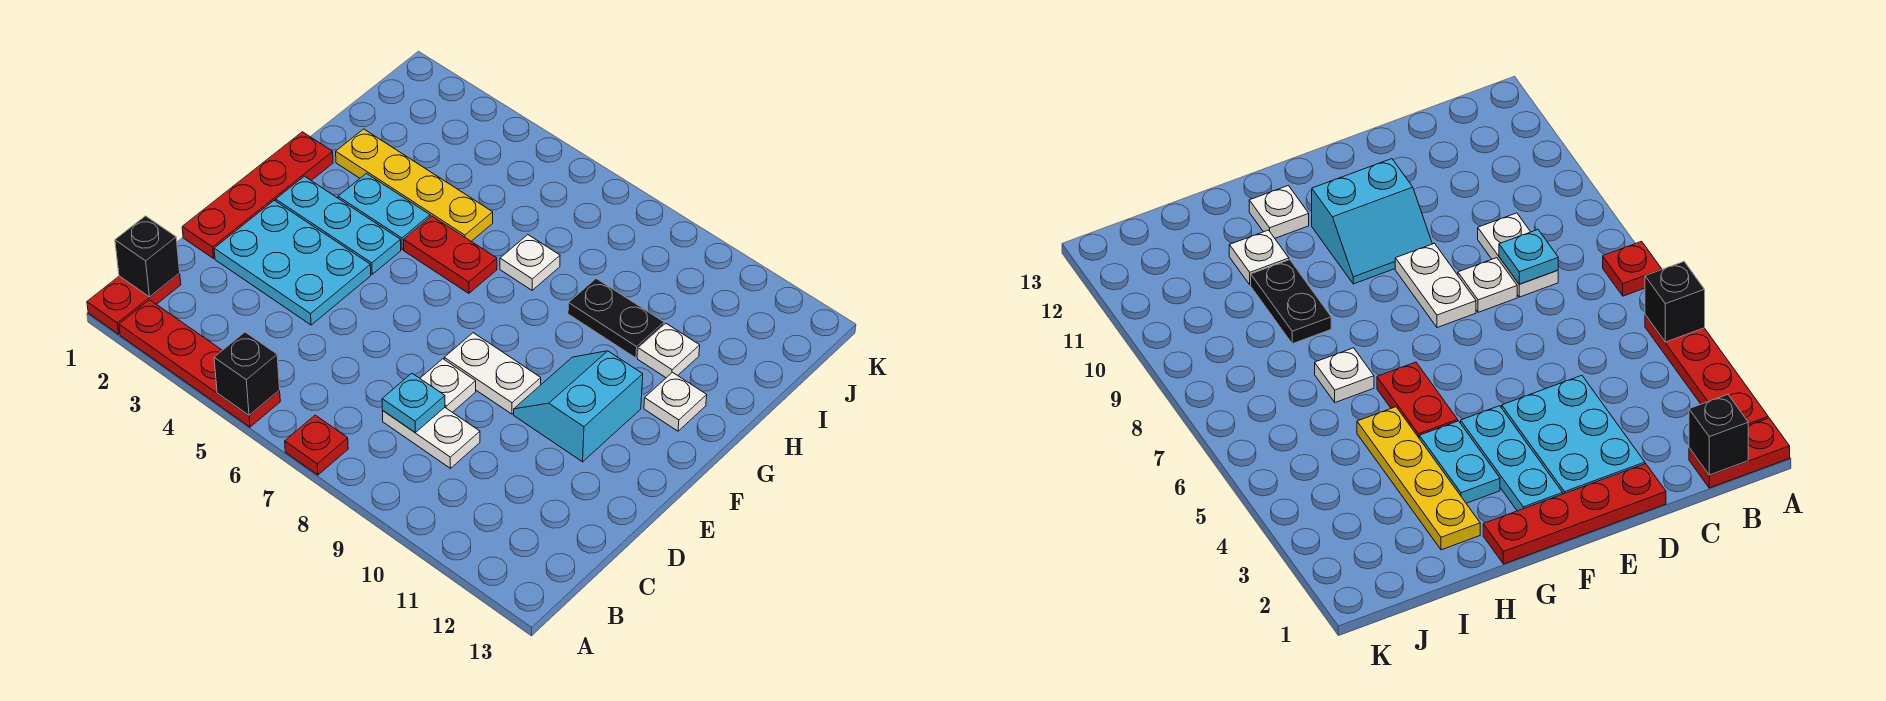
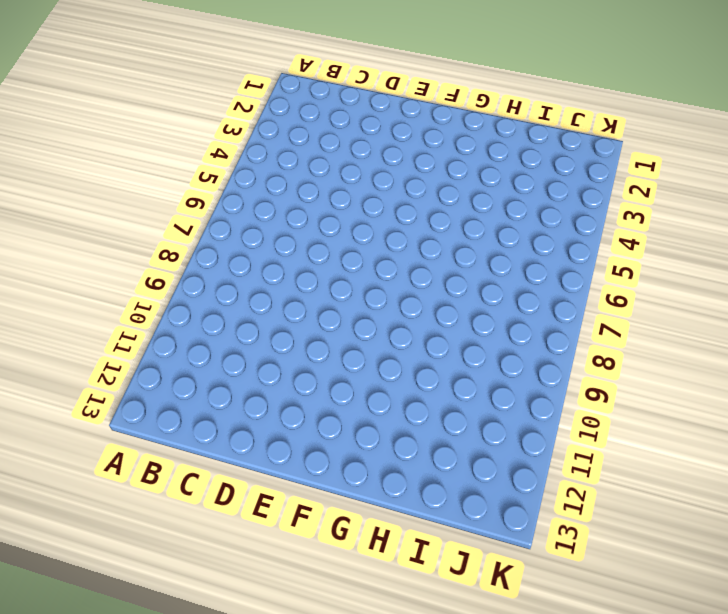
none -> red plate A1:B1 level 1
none -> red plate A2:A5 level 1
none -> red plate A7 level 1

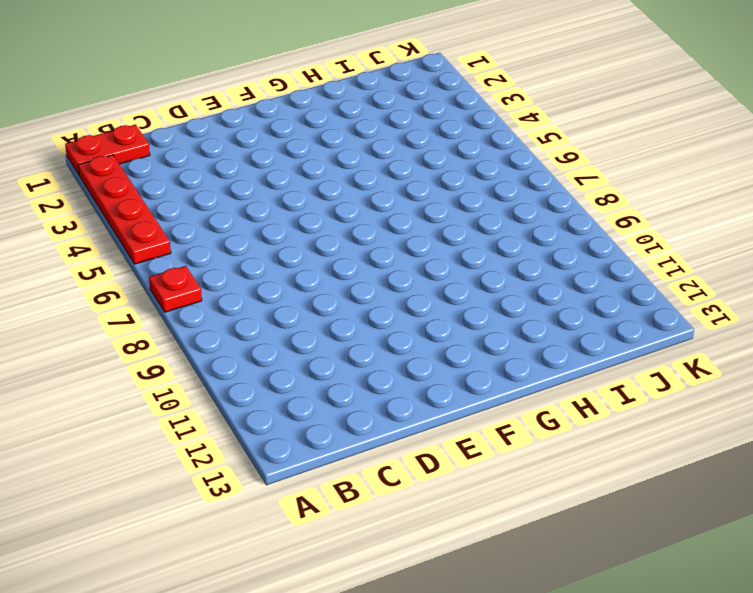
none -> white plate C8:C9 level 1
none -> red plate D1:G1 level 1
none -> cyan plate D2:E4 level 1

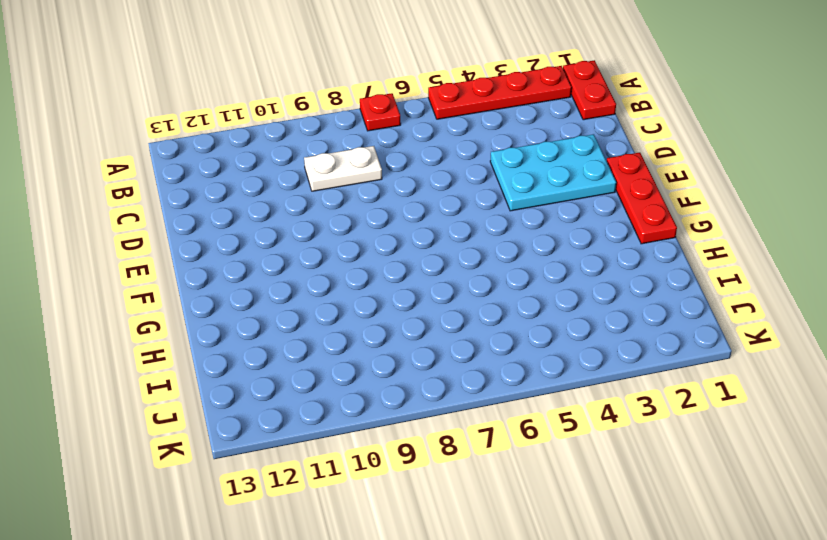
red plate E1:G1 level 1 -> red plate D1:G1 level 1
none -> white plate D8 level 1
none -> white plate E8:E9 level 1
none -> cyan slope E10:F11 level 1 top 11

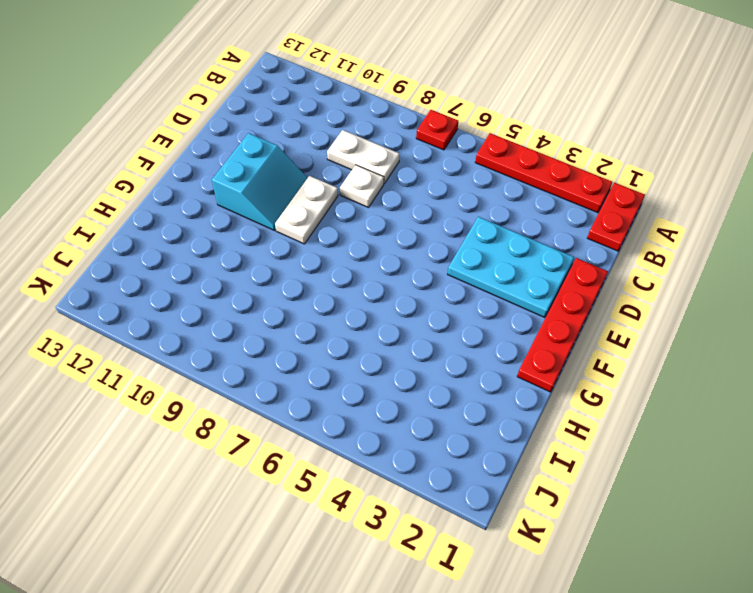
white plate E9:F9 level 1 -> white plate E8:E9 level 1
none -> cyan plate F2:F4 level 1
none -> cyan plate G3:G4 level 1
none -> red plate G5:G6 level 1

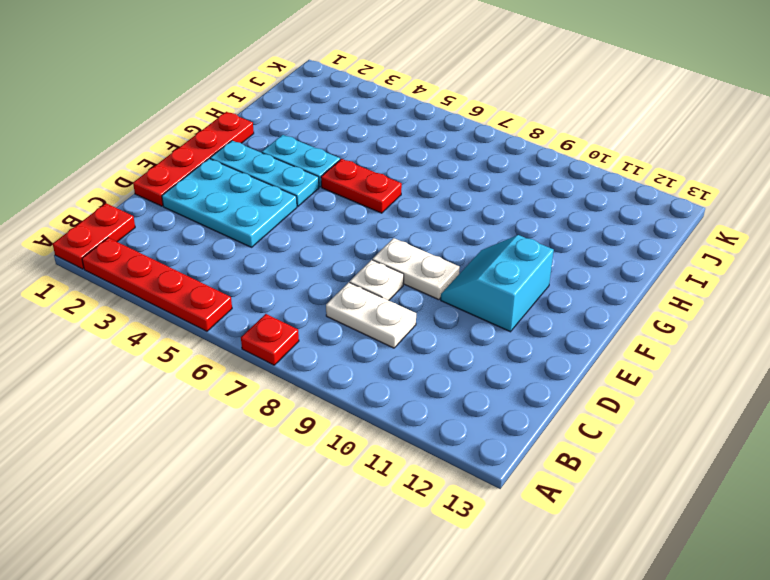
none -> white plate G12 level 1
none -> yellow plate H2:H5 level 1
none -> white plate H7 level 1

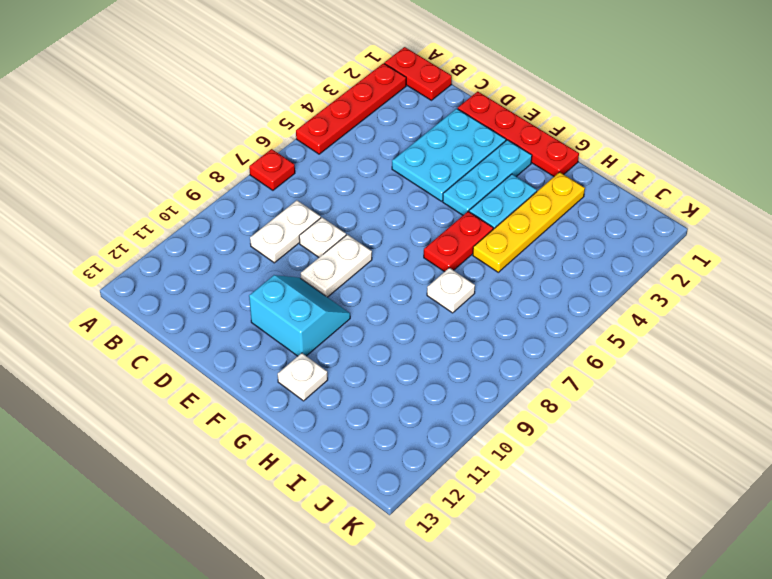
none -> black plate H9:H10 level 1
none -> white plate H11 level 1
none -> black brick A5 level 2

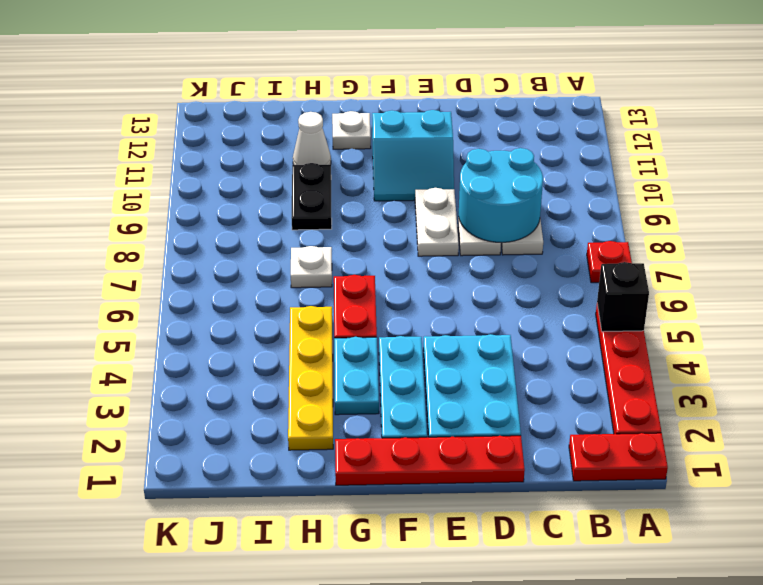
cyan round brick C8:D9 level 2 -> cyan plate C8 level 2
white cone H11 level 1 -> white plate H11 level 1
none -> black brick B1 level 2

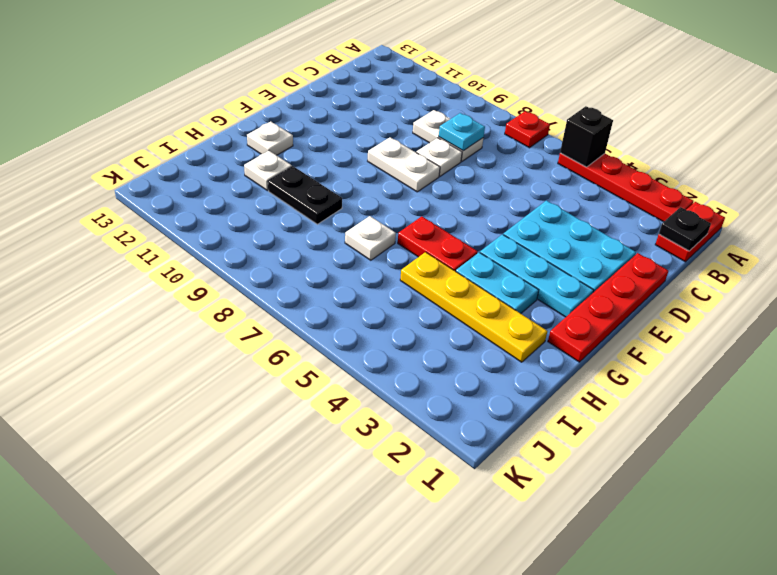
black plate B1 level 2 -> black brick B1 level 2
none -> cyan slope E10:F11 level 1 top 11

